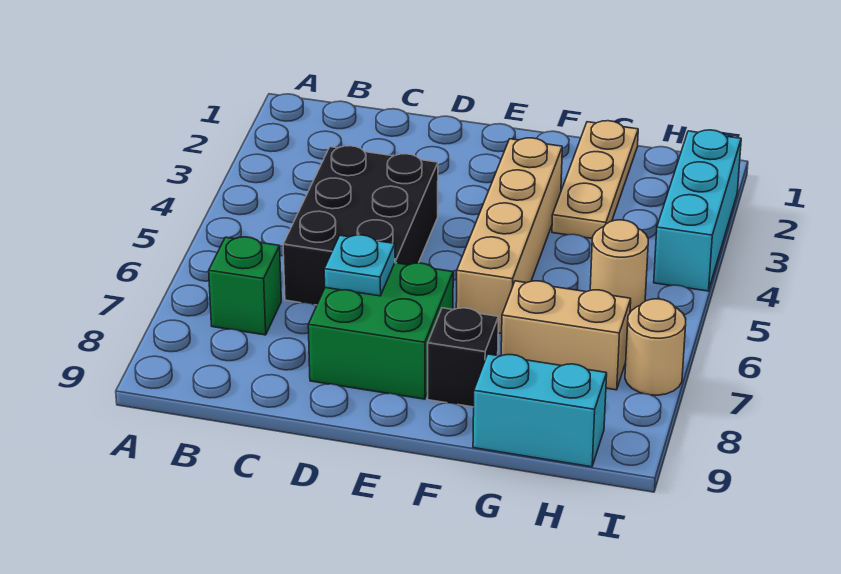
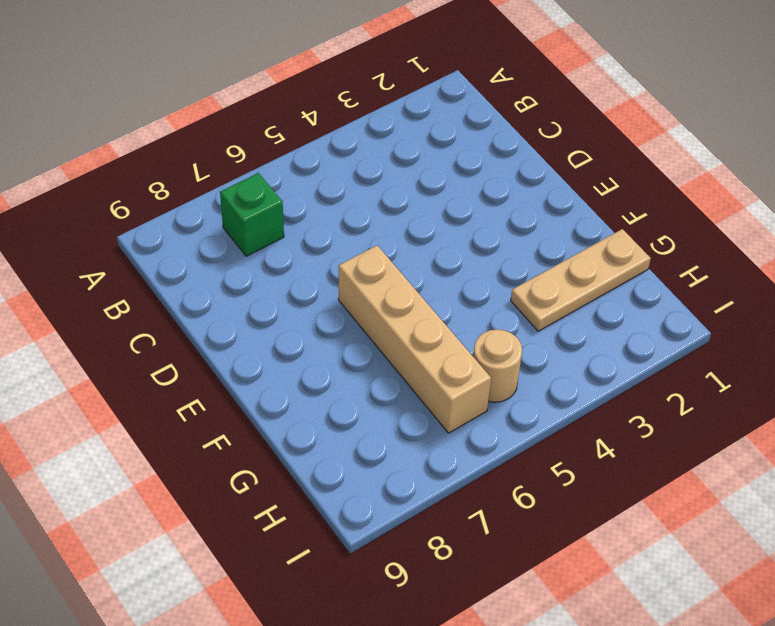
tan brick E6:H6 level 1 -> tan brick F3:F6 level 1
none -> black brick C4:D6 level 1
none -> green brick D7:E8 level 1
none -> black brick F8 level 1

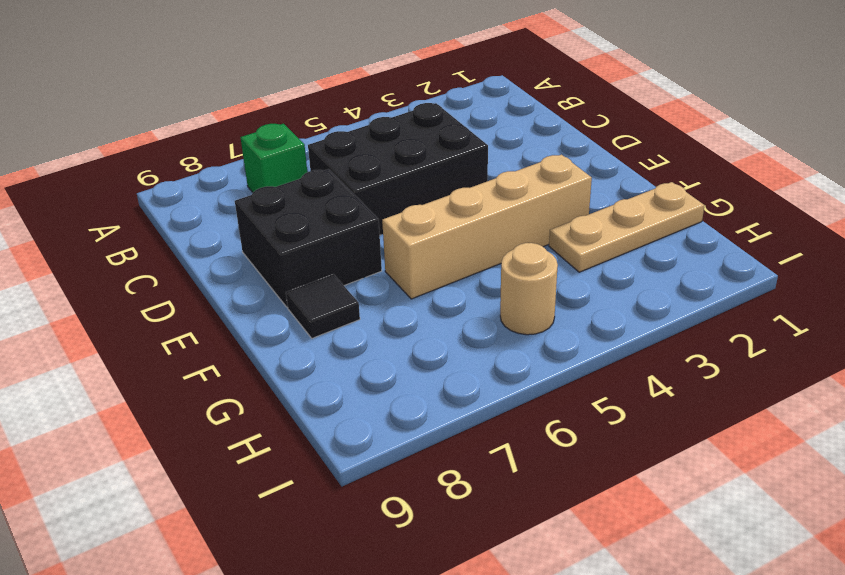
black brick D7:E8 level 1 -> green brick D7:E8 level 1
black tile F8 level 1 -> black brick F8 level 1
none -> tan brick G7:H7 level 1
none -> cyan brick G9:H9 level 1
none -> cyan brick I2:I4 level 1

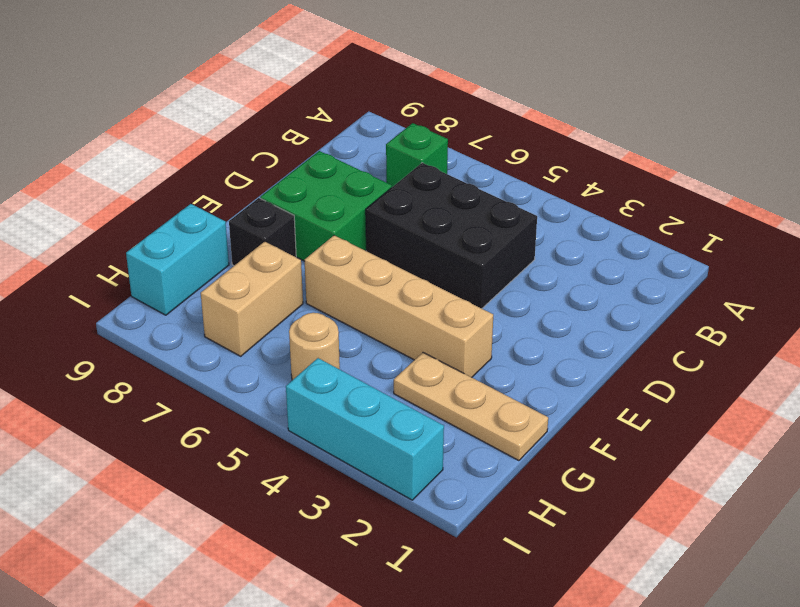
none -> tan round brick I7 level 1
none -> cyan plate D7 level 2

